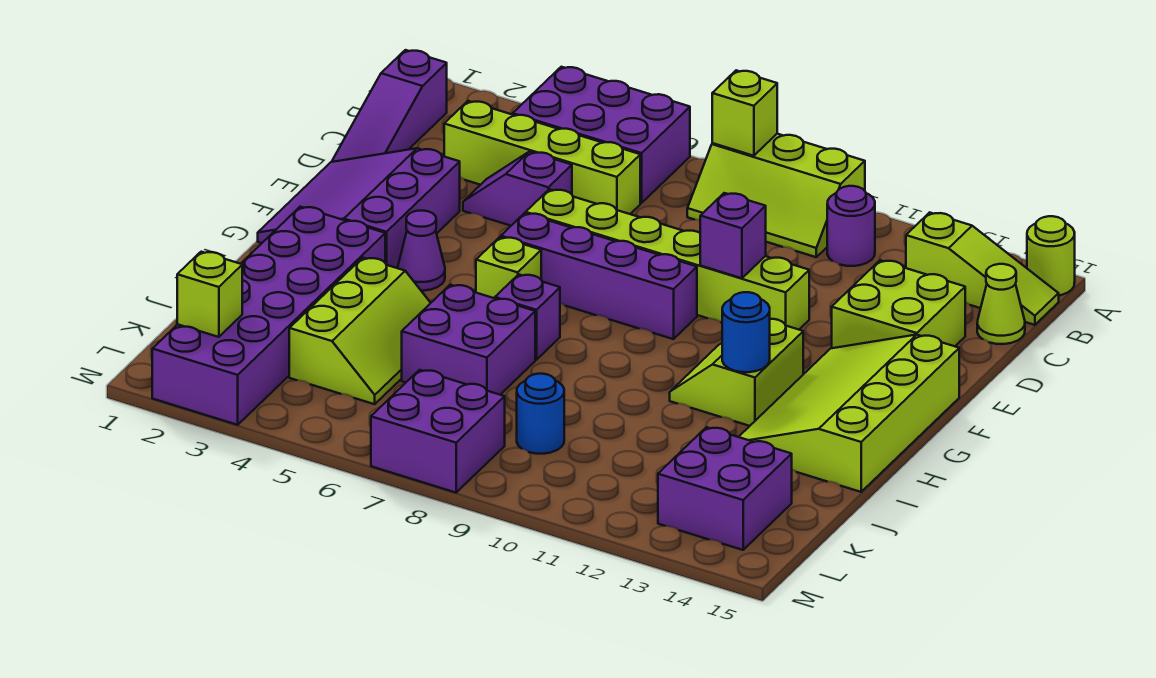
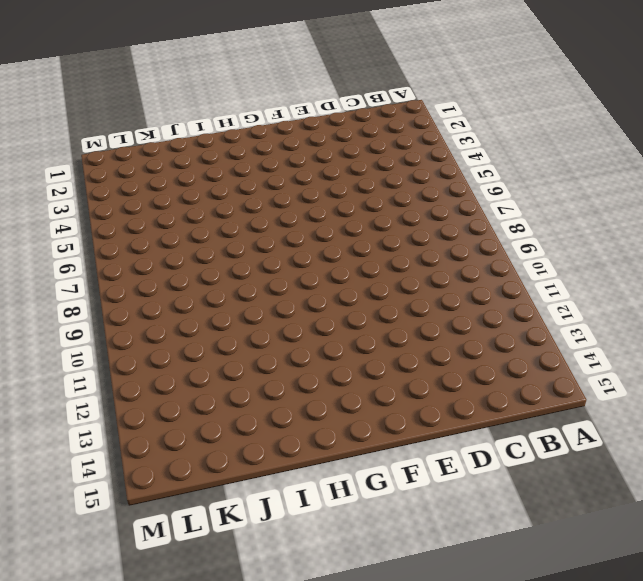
none -> purple brick A4:B6 level 1
none -> lime slope A8:B10 level 1 top A
none -> lime round brick A15 level 1

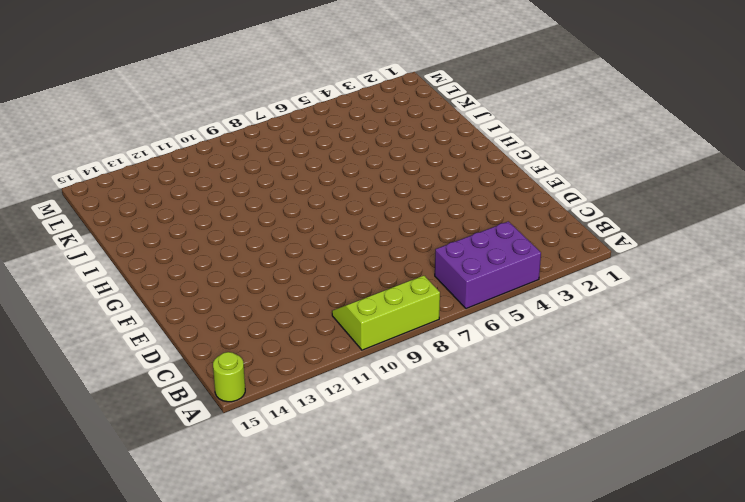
none -> purple slope B1:D1 level 1 top B
none -> purple round brick B11 level 1
none -> lime slope B13:B15 level 1 top 13

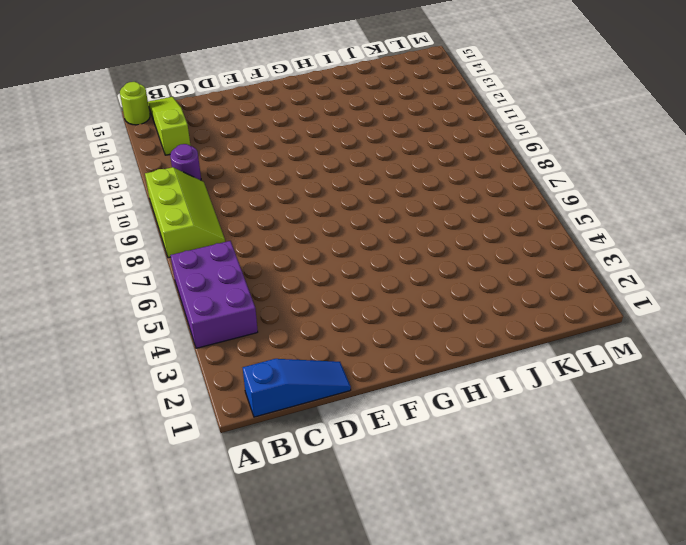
blue slope B1:D1 level 1 top B -> purple slope B1:D1 level 1 top B
none -> lime brick C3:C6 level 1
none -> lime cone C15 level 1
none -> purple slope D4:D5 level 1 top 5

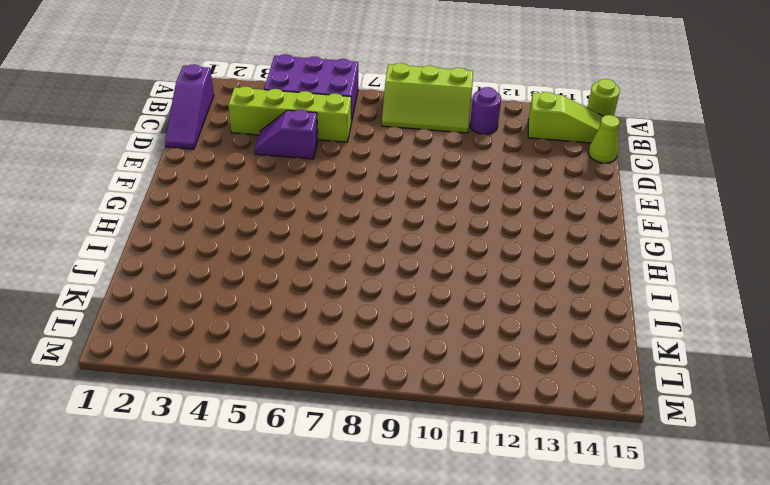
none -> lime brick D13:E14 level 1
none -> purple slope E1:G3 level 1 top 3
none -> lime brick E6:E11 level 1

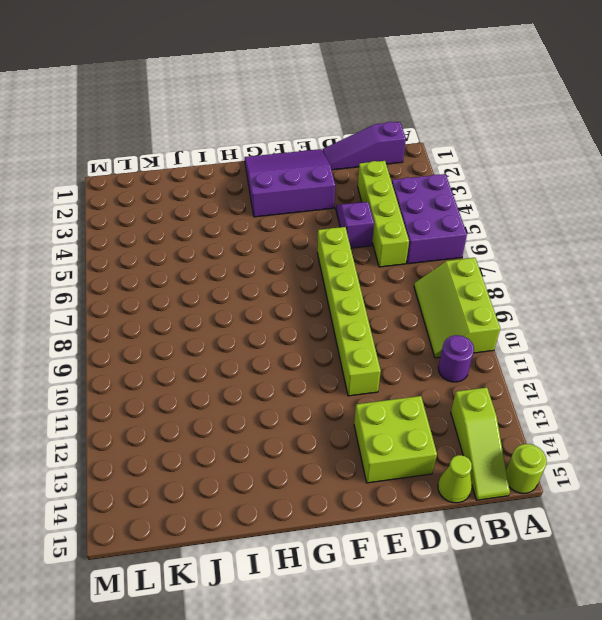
none -> purple brick F6:F9 level 1
none -> lime slope F13:I15 level 1 top 15
none -> purple cone G4 level 1

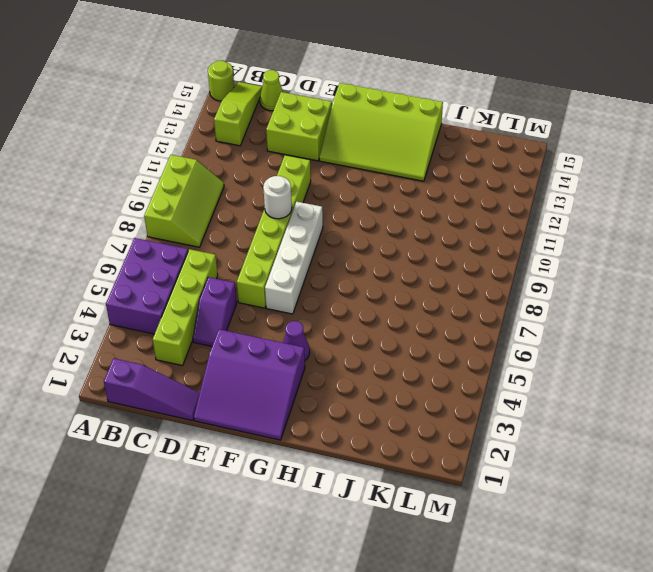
white round brick E9 level 2 -> none
white brick F6:F9 level 1 -> purple brick F6:F9 level 1
none -> purple round brick B11 level 1
none -> lime brick G6 level 1
none -> lime slope G11:H12 level 1 top 12

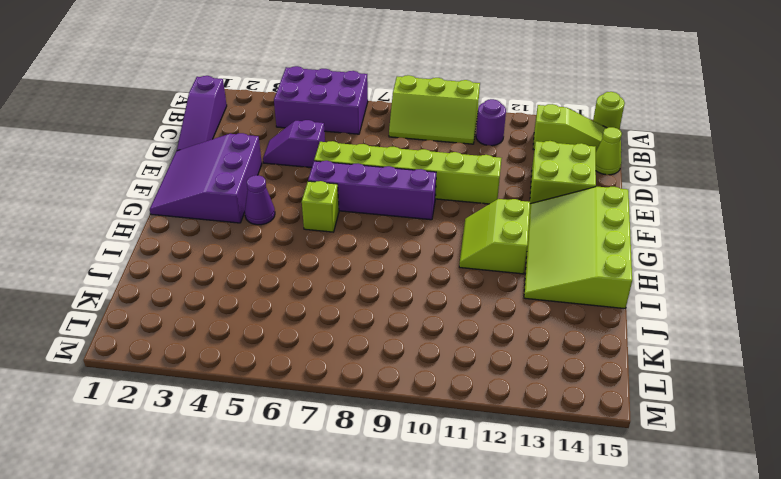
none -> lime brick C3:C6 level 1
none -> purple brick H2:M3 level 1
none -> purple brick H7 level 1

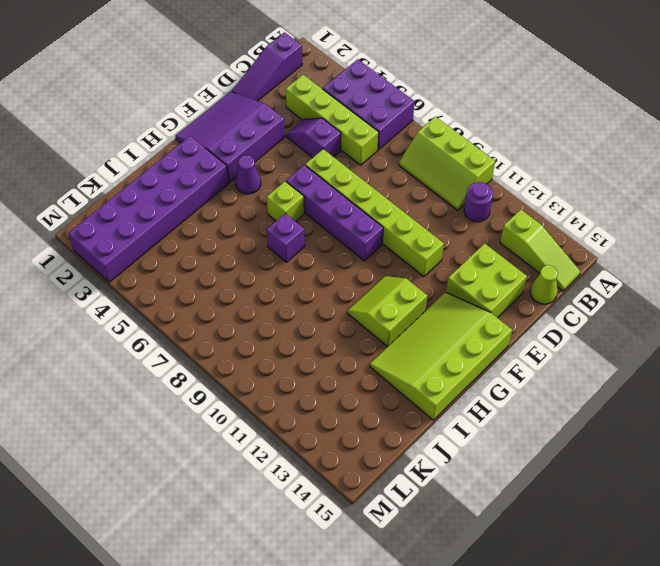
none -> lime round brick A15 level 1
none -> lime slope I4:K5 level 1 top 4
none -> purple brick I6:J7 level 1

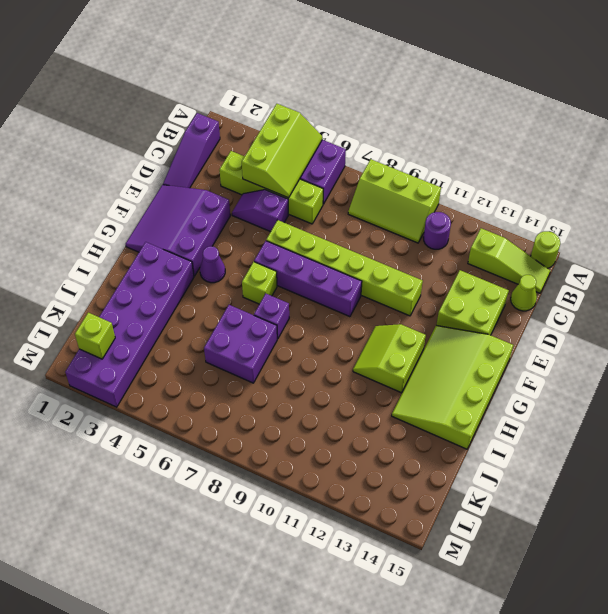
lime slope A4:C5 level 2 top 4 -> lime slope I4:K5 level 1 top 4
none -> blue round brick K9 level 1
none -> purple brick K13:L14 level 1
none -> purple brick L7:M8 level 1

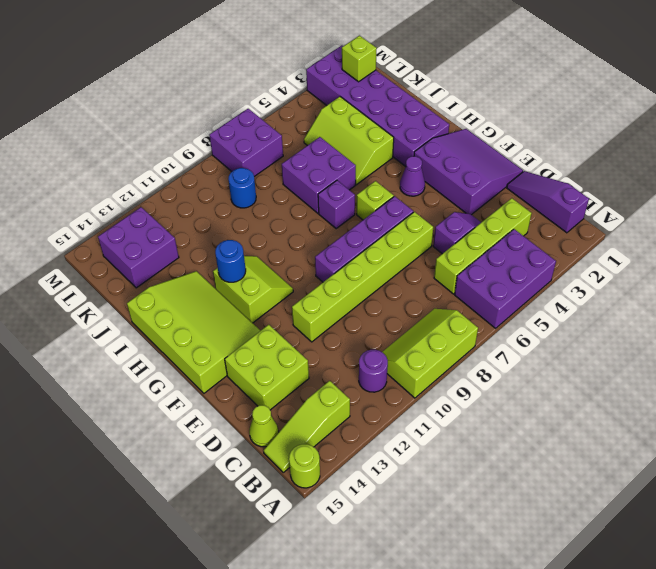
none -> lime brick A8 level 2
none -> purple brick E10 level 2

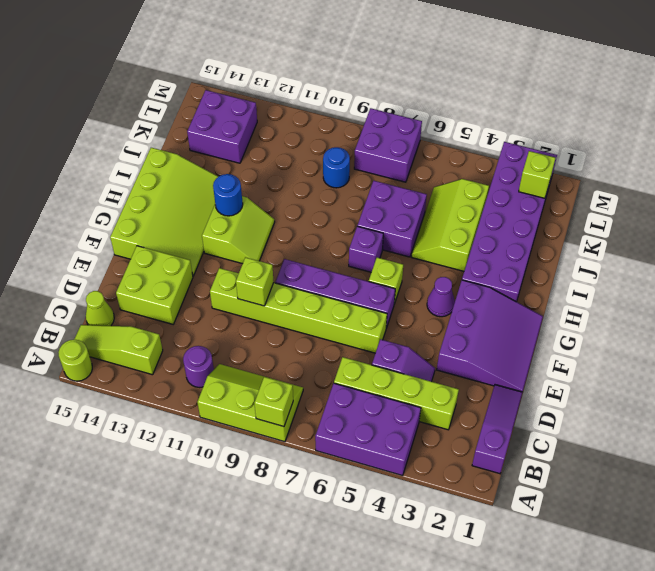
lime brick E10 level 2 -> purple brick E10 level 2

